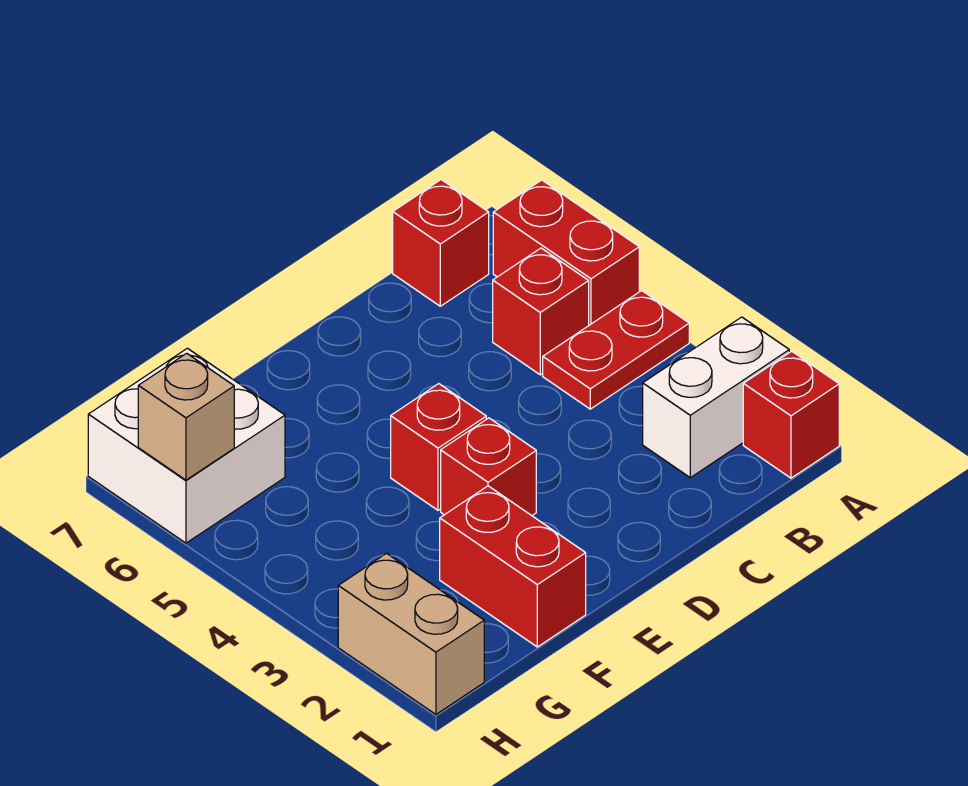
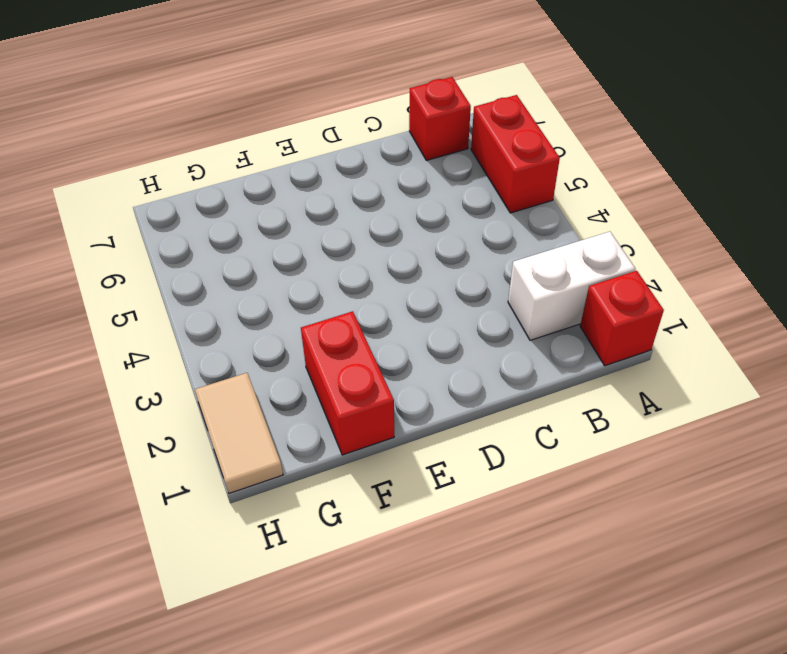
tan tile H1:H2 level 1 -> tan brick H1:H2 level 1
none -> red plate A4:B4 level 1
none -> red brick B5 level 1
none -> red brick E3 level 1

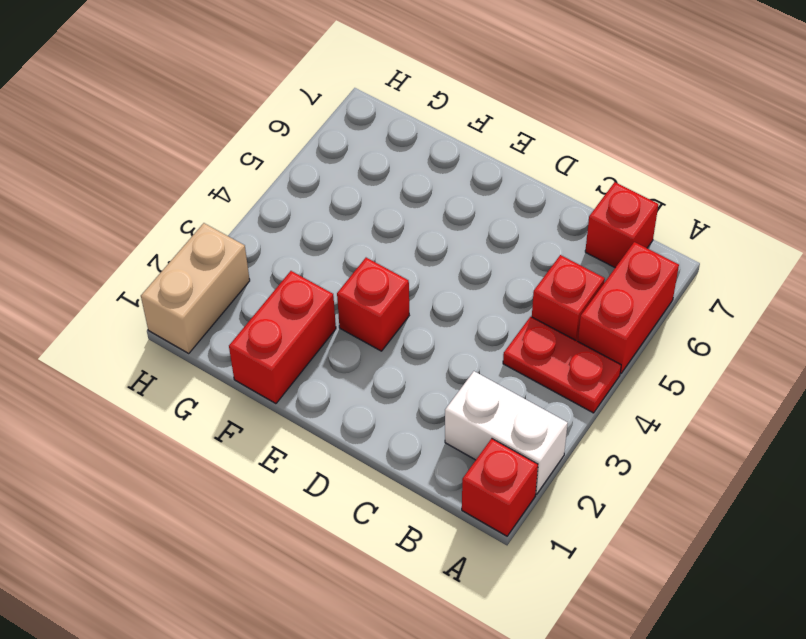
none -> red brick E4 level 1
none -> white brick G6:H7 level 1
none -> tan brick H6 level 2

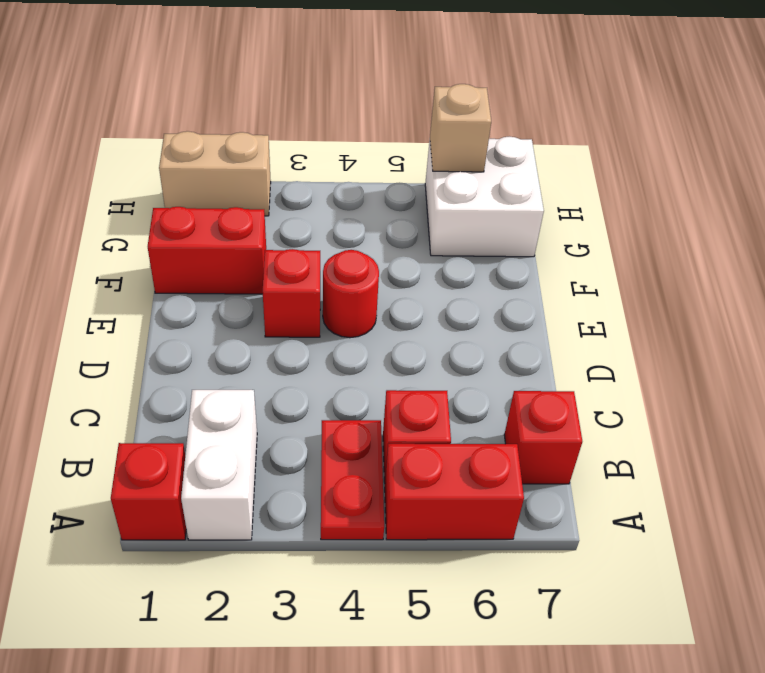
red round brick E4 level 1 -> red brick E4 level 1

